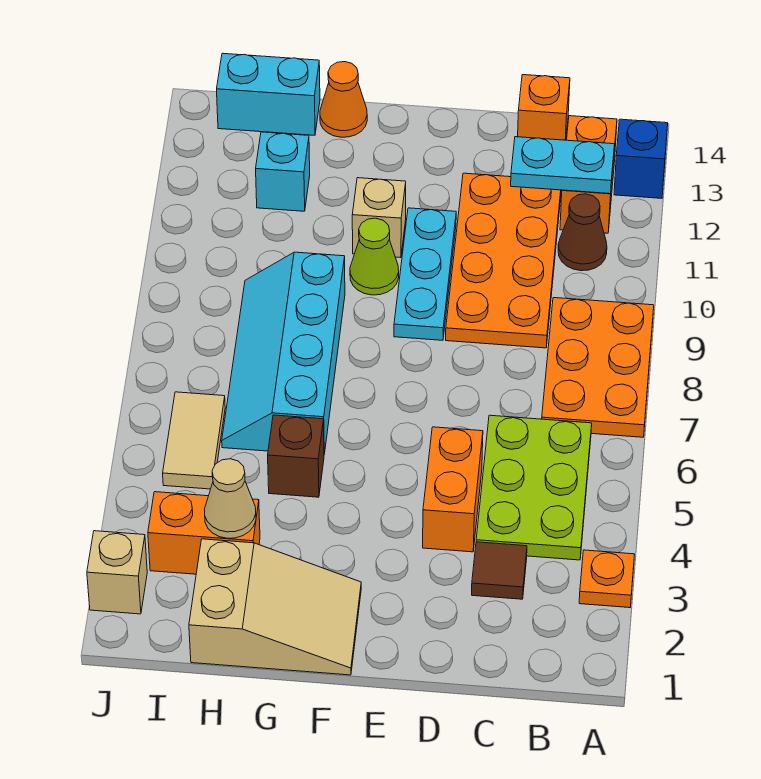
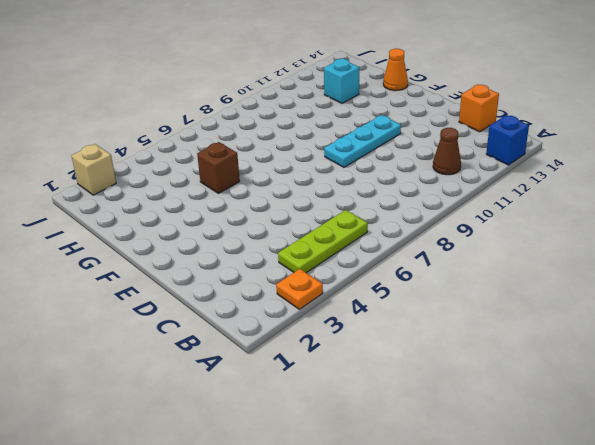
lime plate B4:B6 level 1 -> lime plate B4:C6 level 1
none -> orange plate A7:B9 level 1
none -> orange brick B12:B13 level 1
none -> brown tile C3 level 1

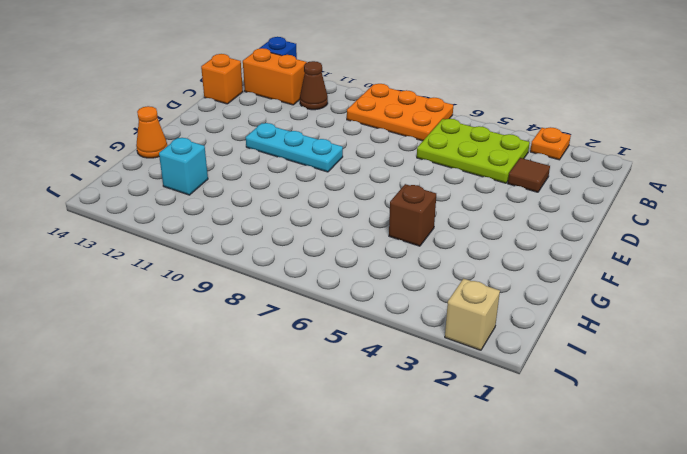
none -> orange plate C9:D12 level 1
none -> orange brick D4:D5 level 1
none -> tan slope F1:H2 level 1 top H

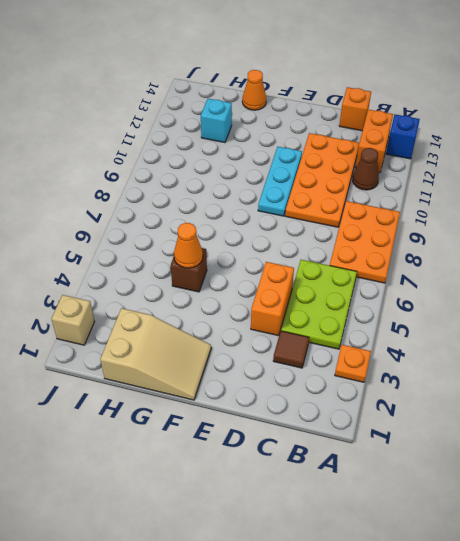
orange cone G5 level 2 -> none
none -> lime cone F10 level 1
none -> tan brick F11 level 1
none -> cyan slope G6:H9 level 1 top G

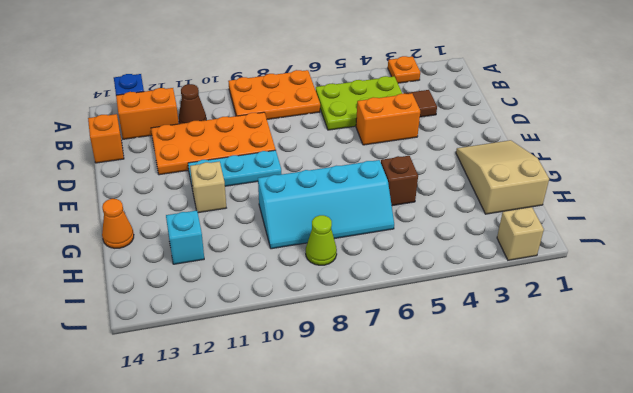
lime cone I8 level 1 -> lime cone F10 level 1
none -> orange brick H3:I3 level 1
none -> cyan brick H14:I14 level 1
none -> tan tile I5:I6 level 1

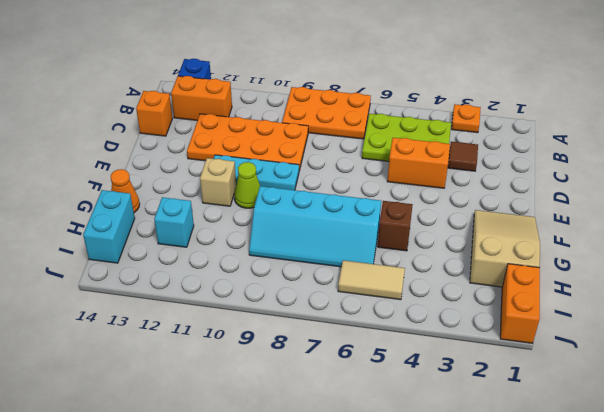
orange brick I1:J1 level 1 -> orange brick H3:I3 level 1
none -> brown cone B11 level 1
none -> tan brick J2 level 1
none -> cyan plate B12:C12 level 2

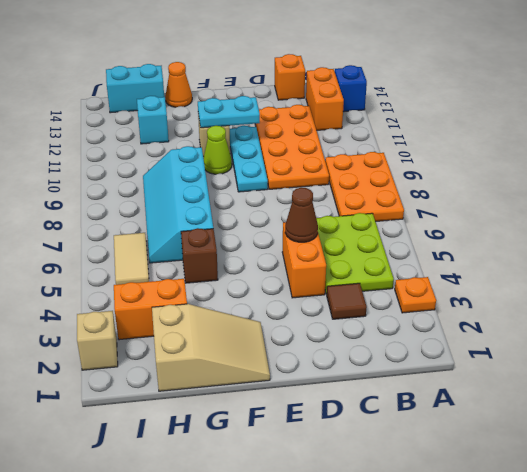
brown cone D5 level 2 -> brown cone B11 level 1
cyan plate E11:F11 level 2 -> cyan plate B12:C12 level 2
none -> tan cone H3 level 2

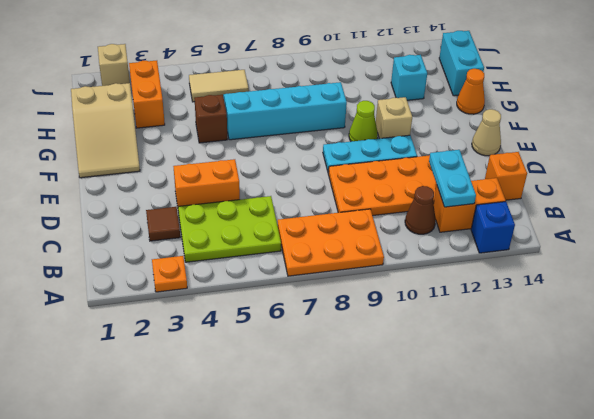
tan cone E14 level 1 -> tan cone H3 level 2

